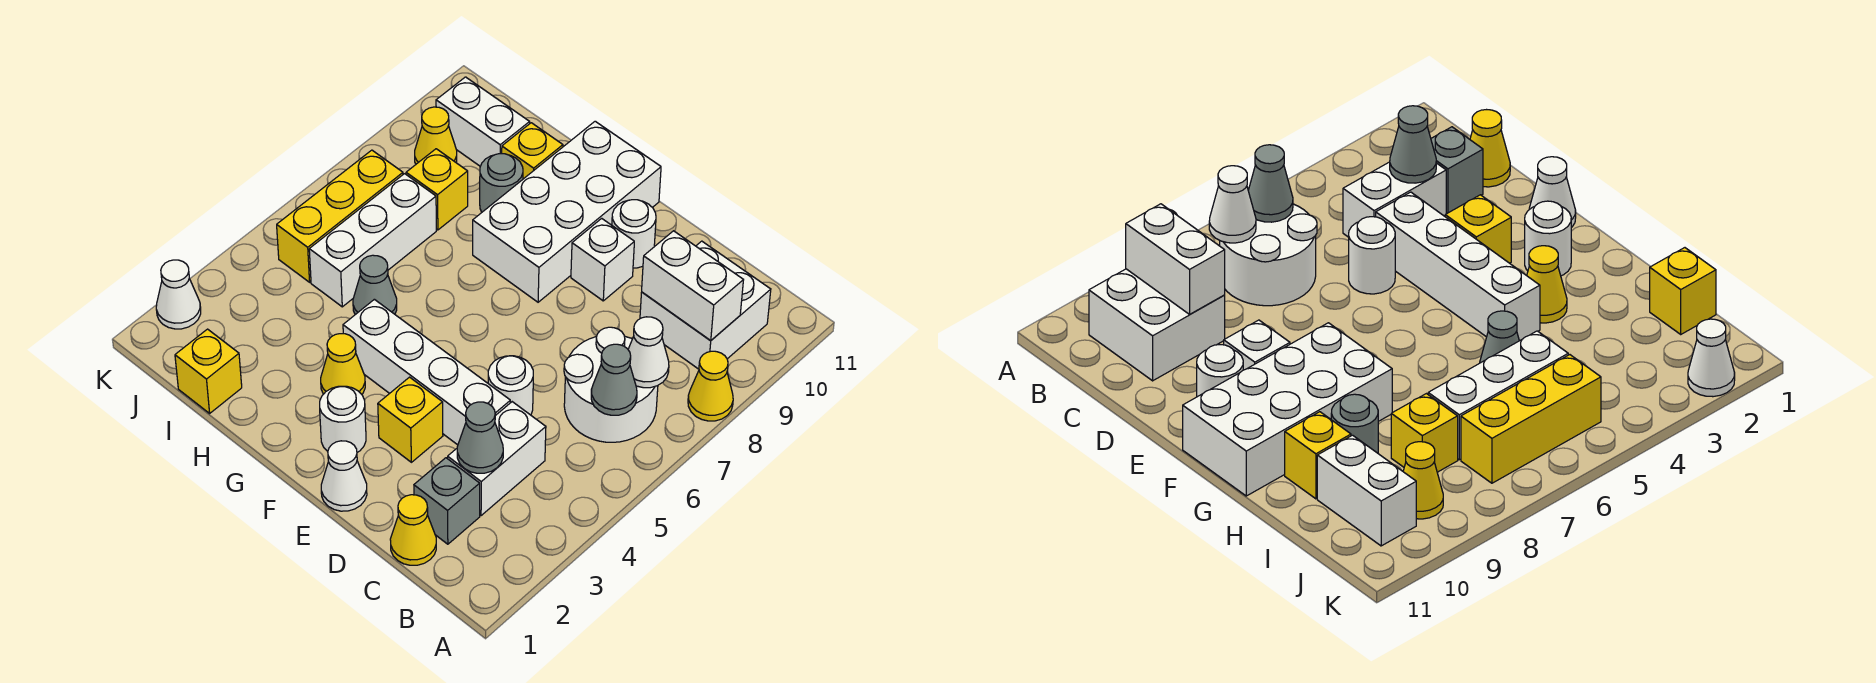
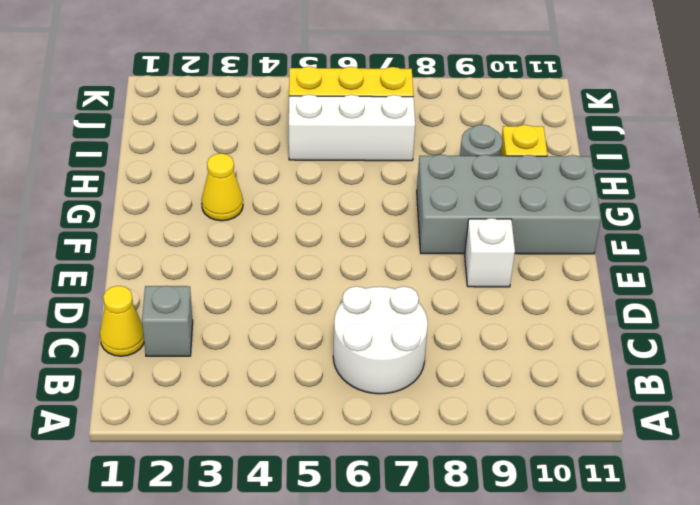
grey brick F8:G11 level 1 -> white brick F8:G11 level 1
none -> yellow cone A8 level 1
none -> white brick B9:C10 level 1
none -> white brick C3:C4 level 1

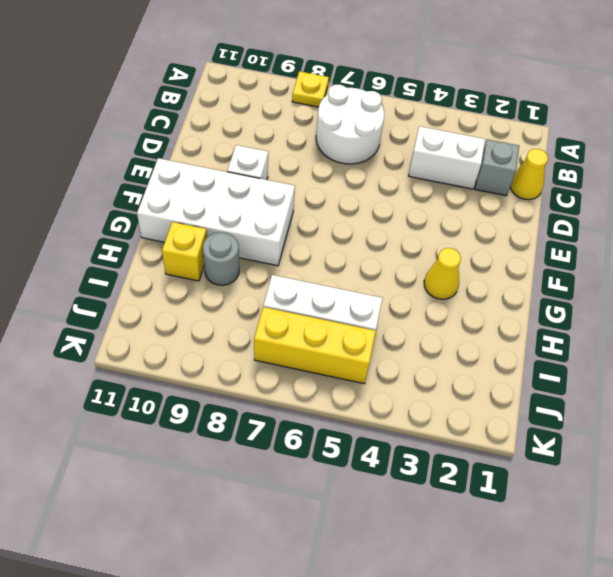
yellow plate A8 level 1 -> yellow cone A8 level 1
none -> white brick B9:C10 level 1
none -> white brick D4:G4 level 1
none -> white round brick D5 level 1

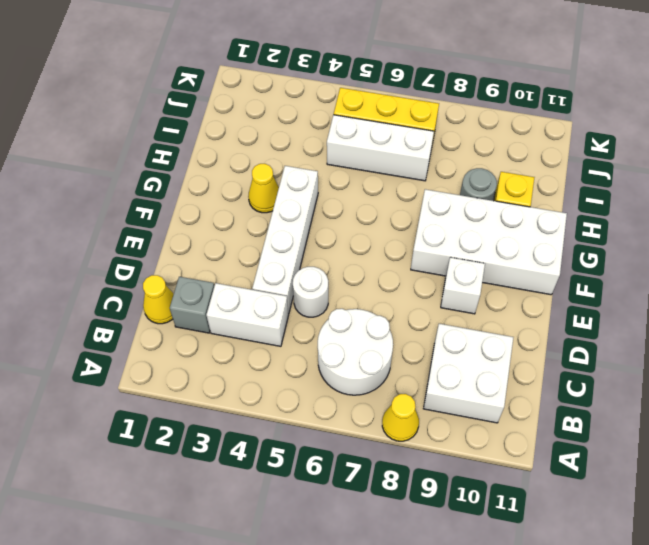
none -> white cone E1 level 1
none -> yellow brick E3 level 1
none -> white round brick E10 level 1

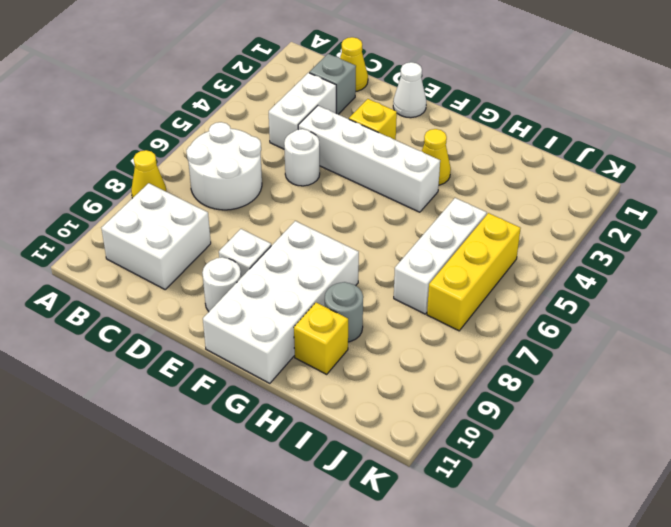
none -> white round brick F2 level 1
none -> grey cone H5 level 1
none -> yellow brick I1 level 1

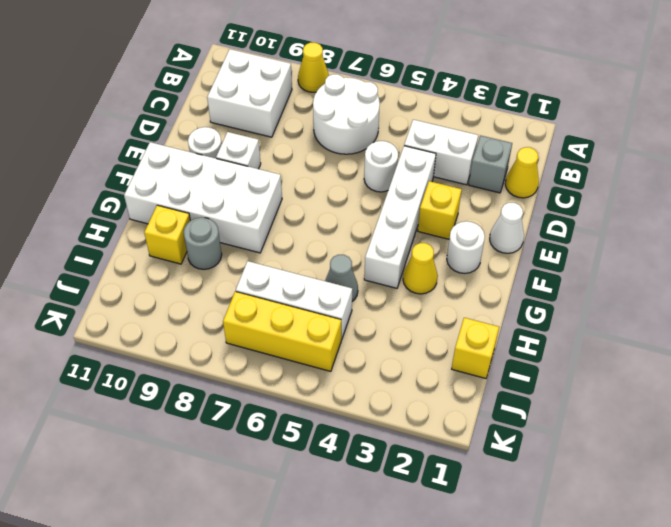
none -> yellow brick I8 level 1
none -> white brick I10:J10 level 1
none -> yellow cone J9 level 1

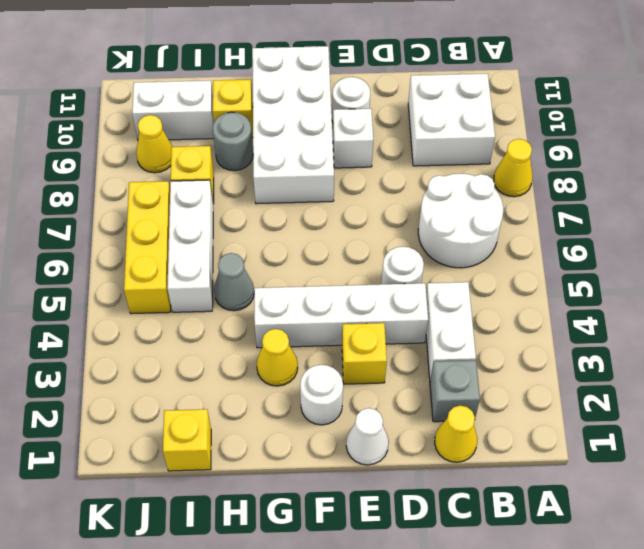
none -> white cone K2 level 1
none -> grey cone B6 level 2
none -> white cone B7 level 2

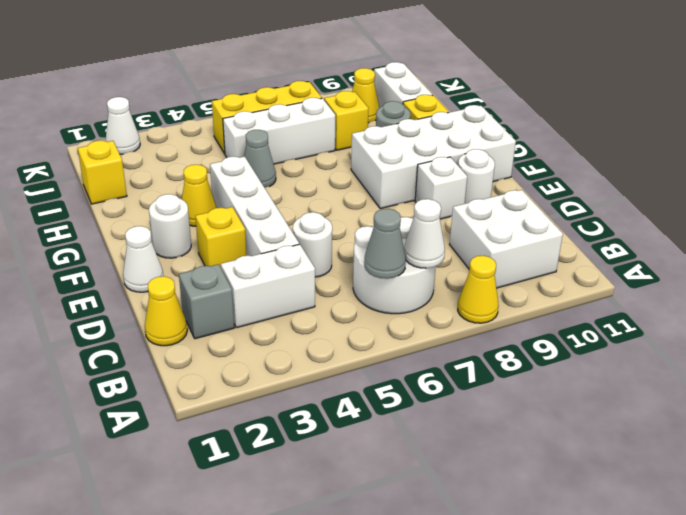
none -> white brick B9:C9 level 2
none -> grey cone C3 level 2

